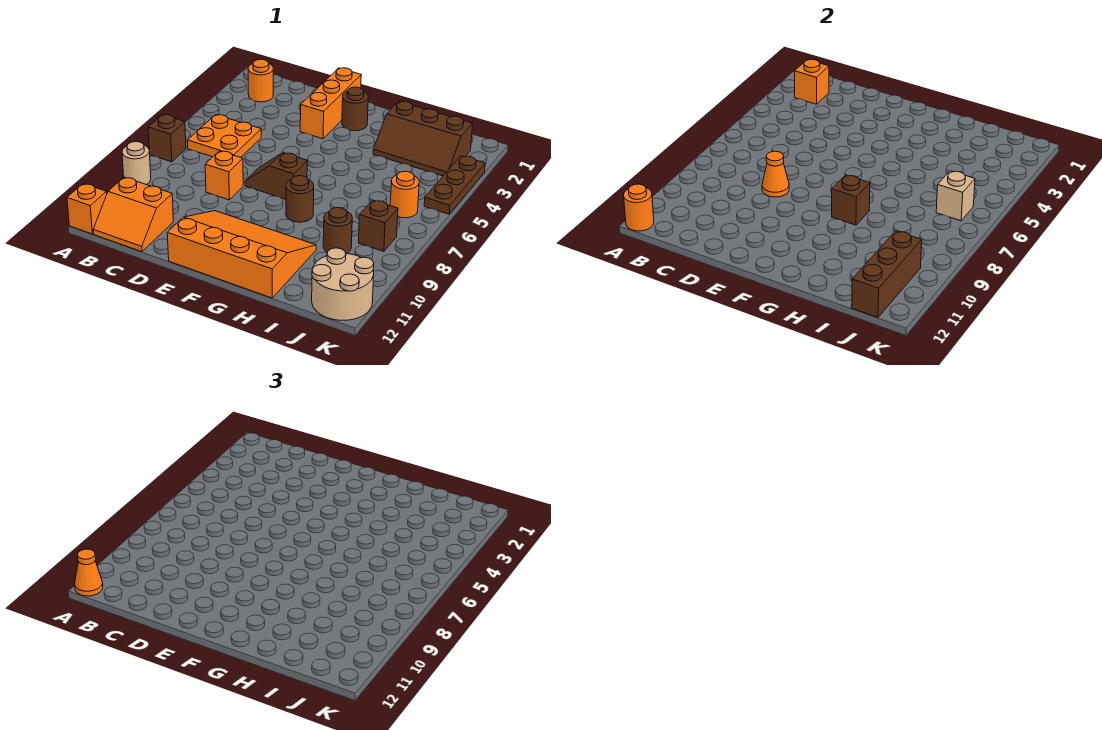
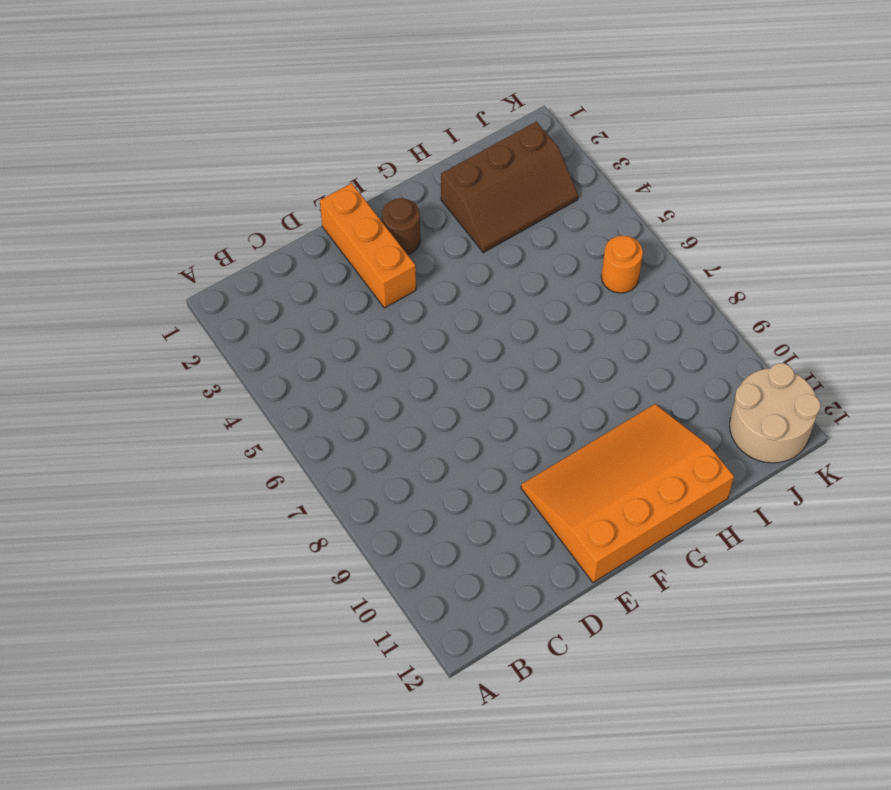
none -> brown brick A7 level 1
none -> tan round brick A9 level 1
none -> orange brick A12 level 1

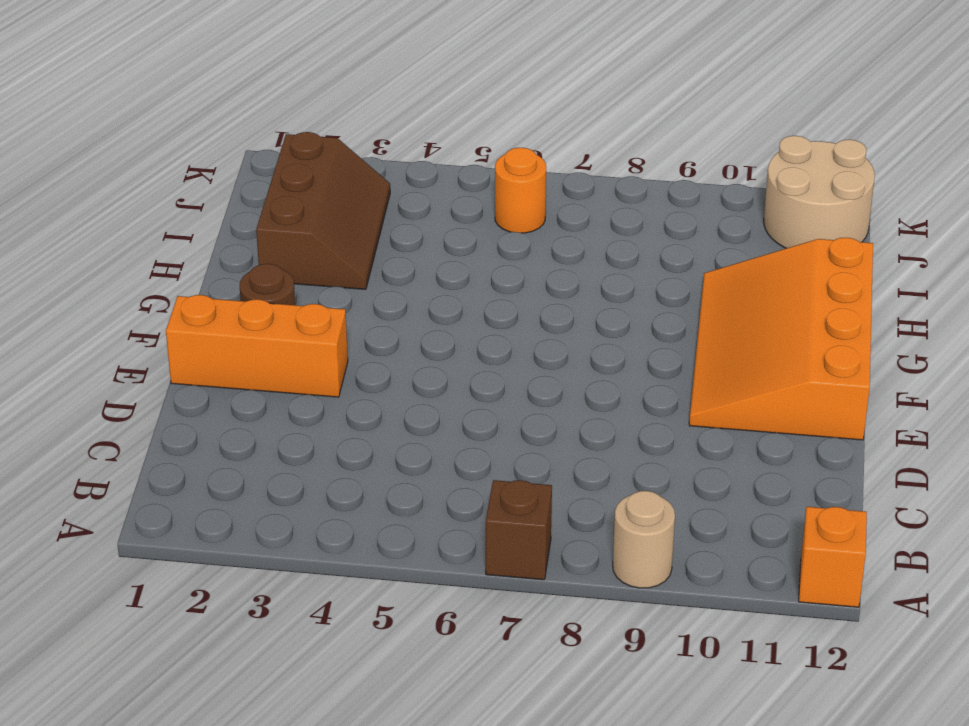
none -> orange round brick B2 level 1
none -> orange plate B5:C6 level 1
none -> orange slope B11:C12 level 1 top 11

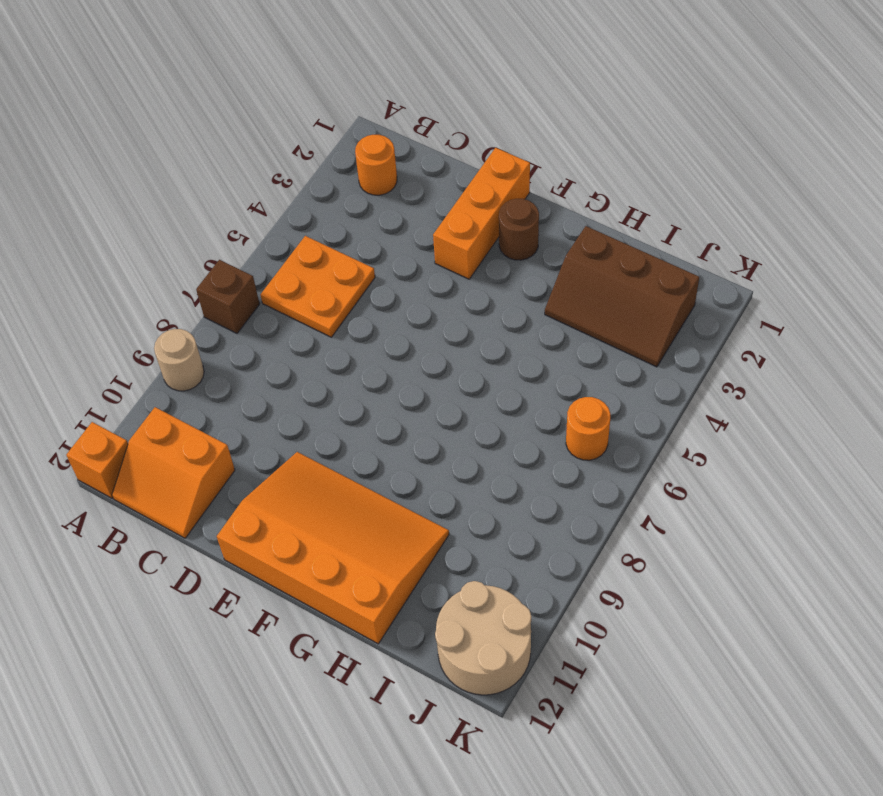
none -> orange brick D8 level 1
none -> brown slope E7:F7 level 1 top F
none -> brown round brick G8 level 1

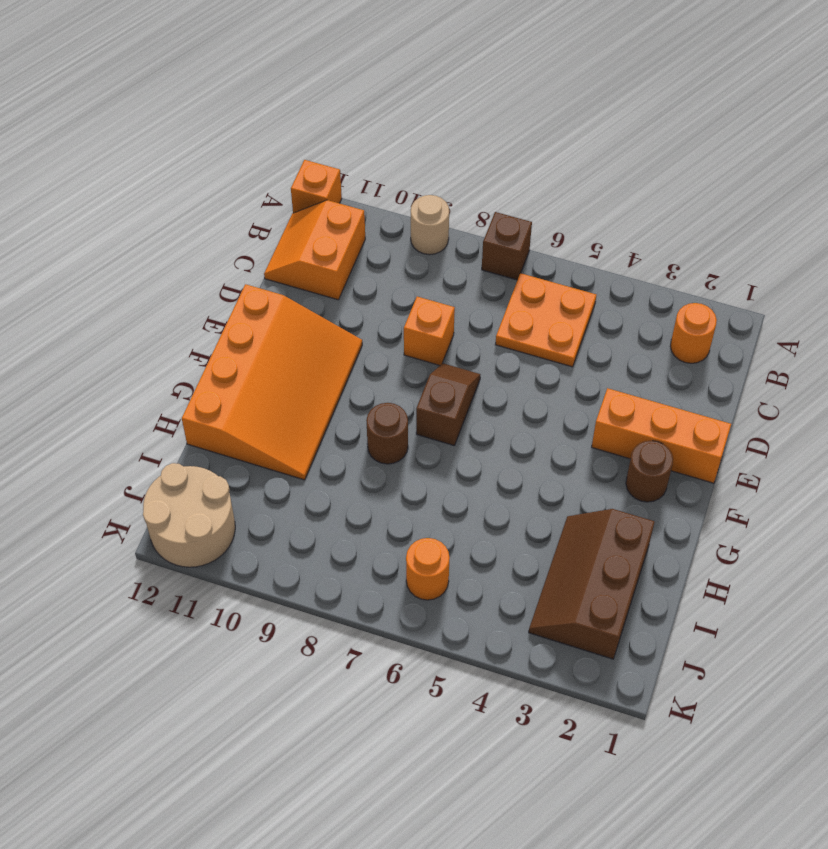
none -> brown round brick I9 level 1
none -> brown brick J8 level 1
none -> brown plate K3:K5 level 1

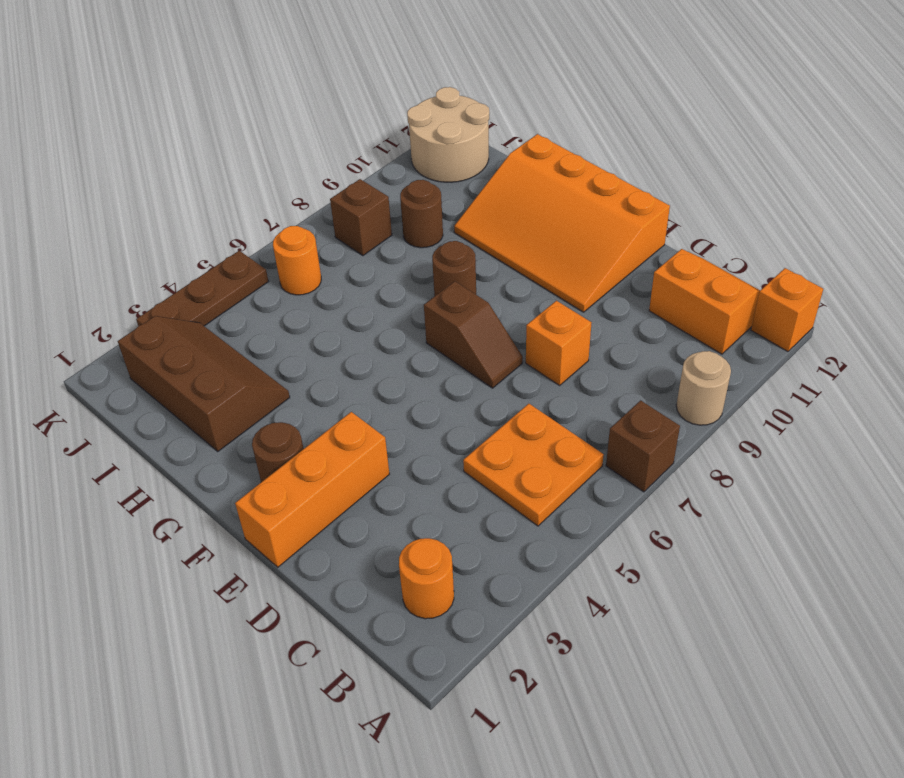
none -> orange round brick A12 level 2
none -> orange brick B2 level 2
none -> orange cone D8 level 2

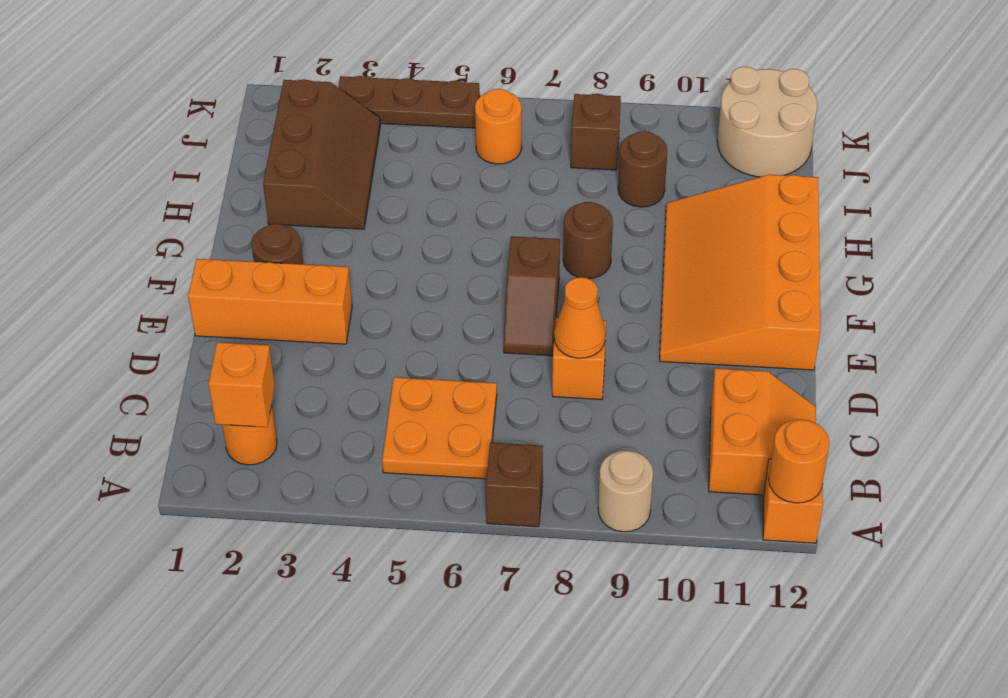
none -> brown brick G8 level 2
none -> tan brick J6 level 2
none -> brown brick J10:J12 level 2

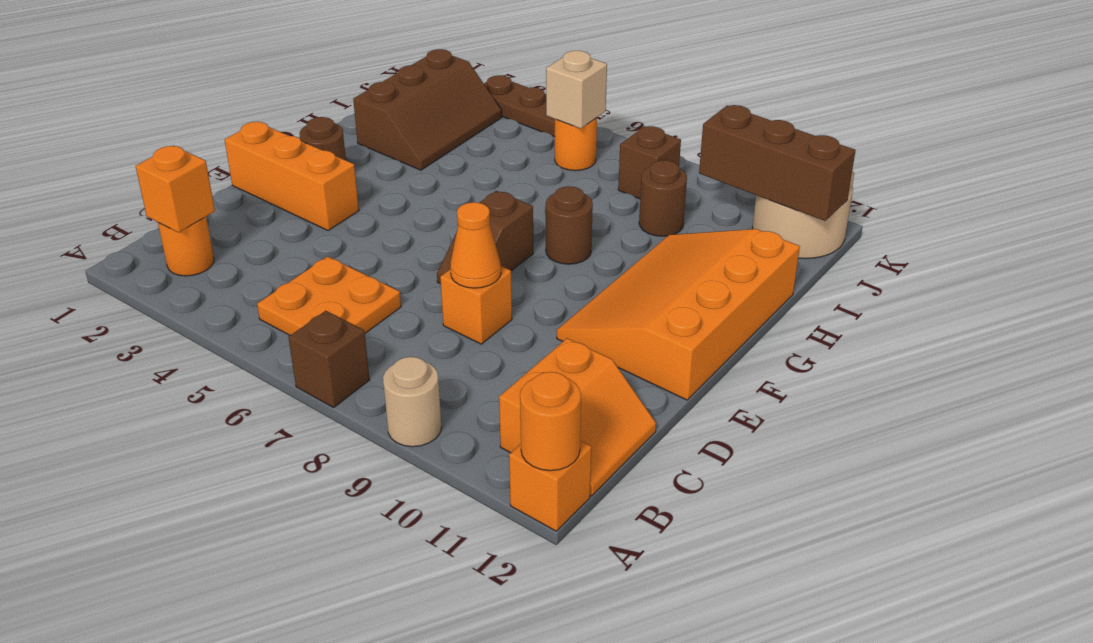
none -> brown brick G8 level 2
none -> orange cone A12 level 3

